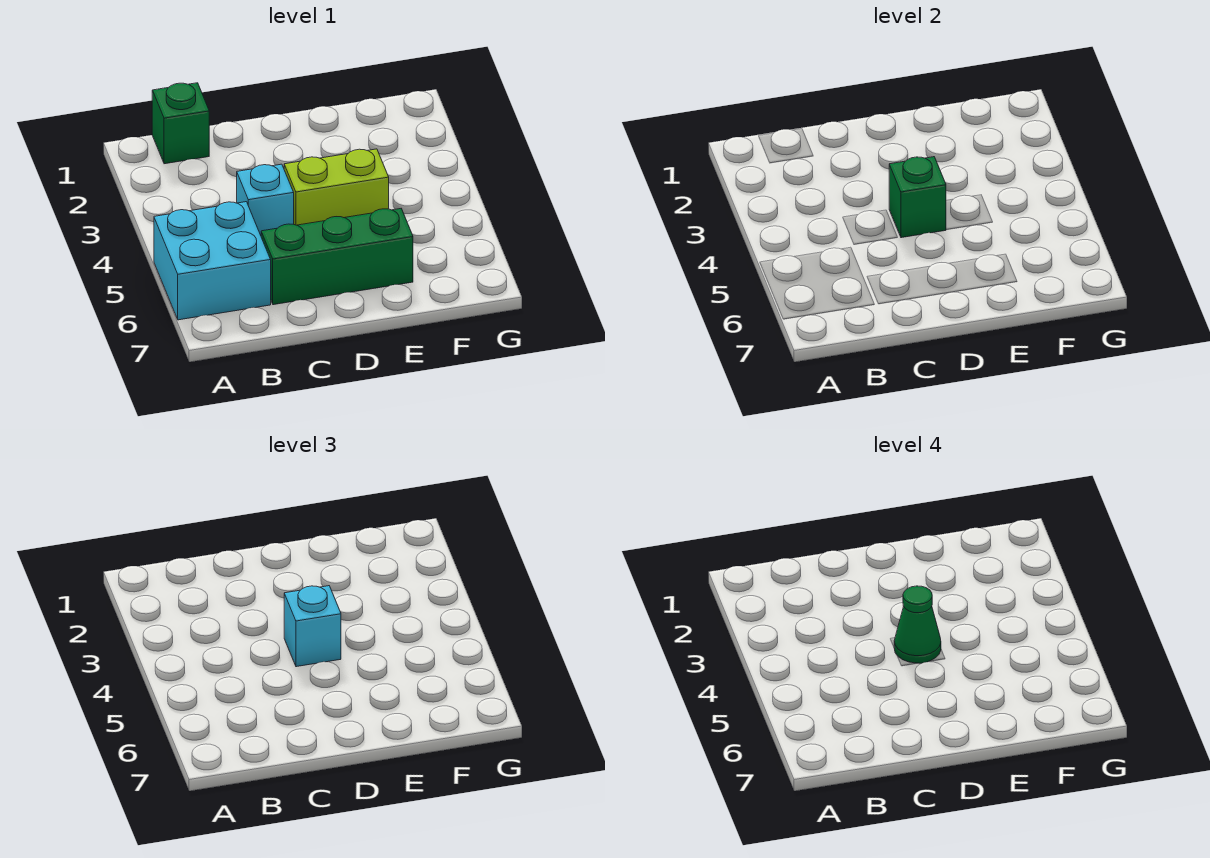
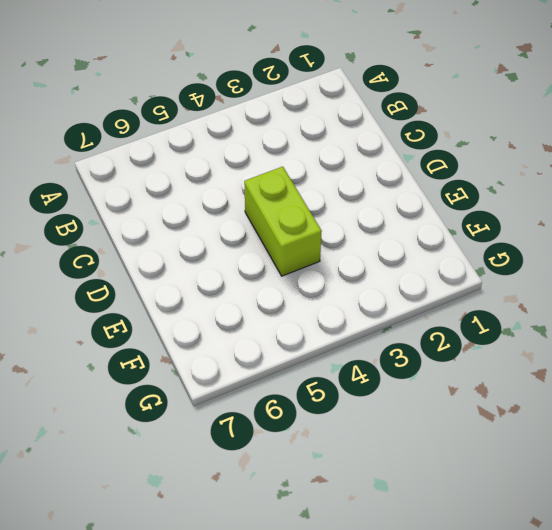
none -> cyan brick A5:B6 level 1
none -> green brick B1 level 1

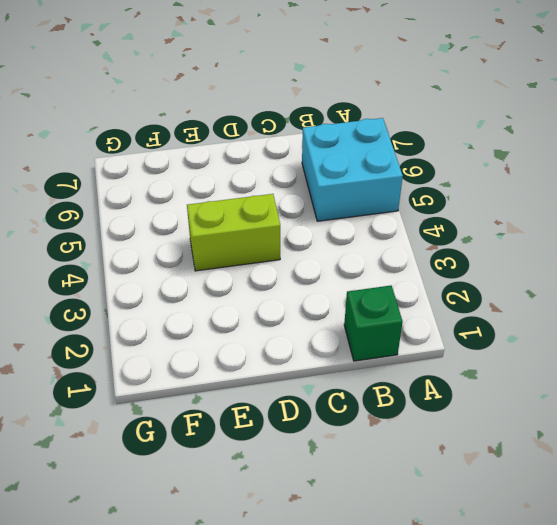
none -> cyan brick C4 level 1
none -> green brick C6:E6 level 1

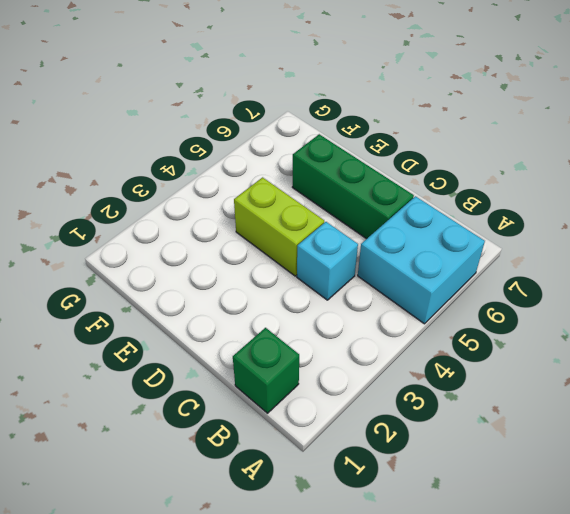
none -> green brick D4 level 2
none -> cyan brick D4 level 3

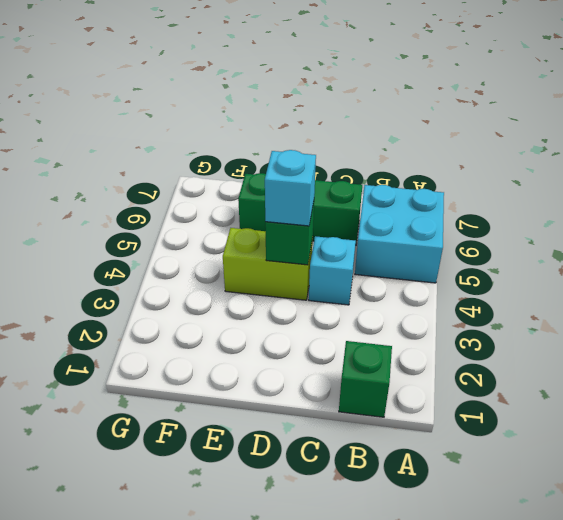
none -> green cone D4 level 4

